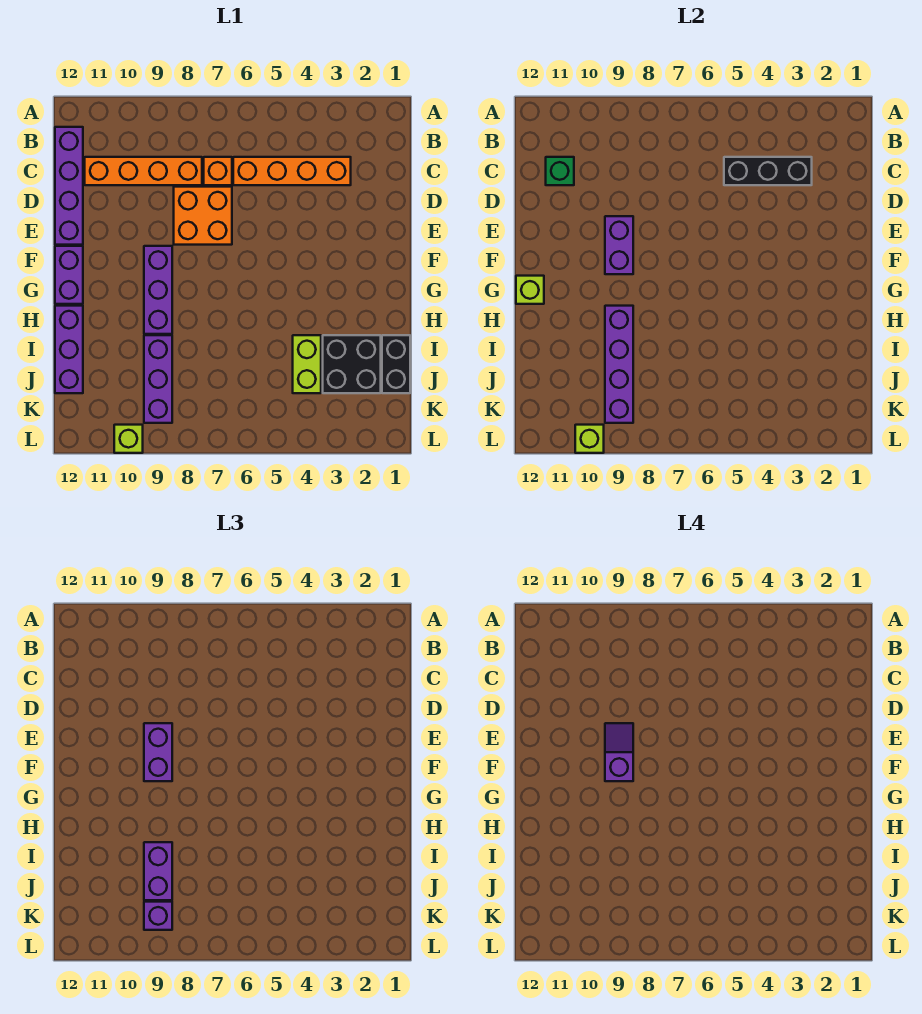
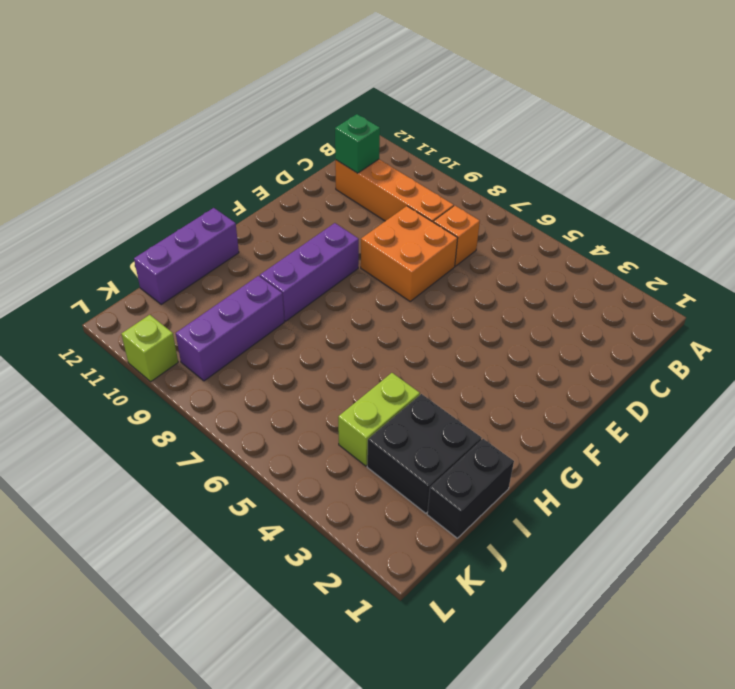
none -> purple brick B12:E12 level 1
none -> orange brick C3:C6 level 1
none -> purple brick F12:G12 level 1

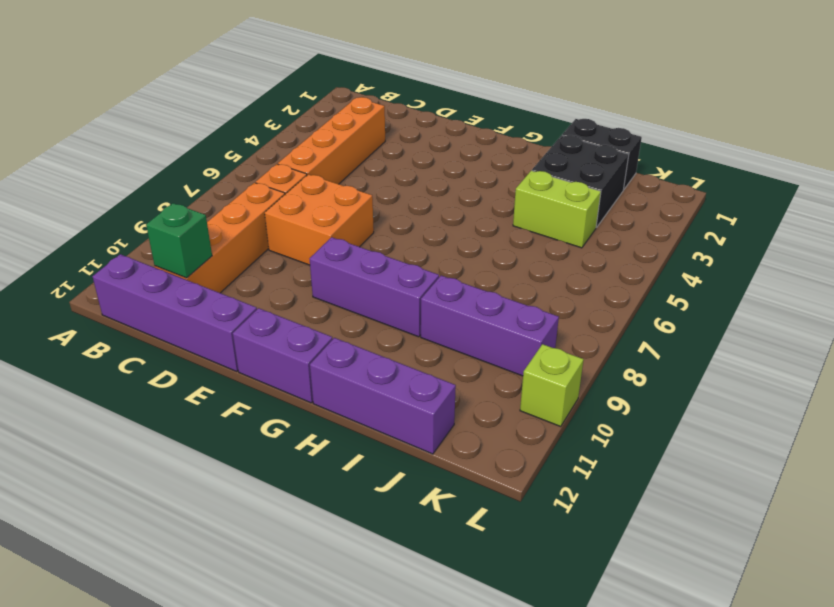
none -> black brick C3:C5 level 2
none -> purple brick E9:F9 level 2
none -> lime brick G12 level 2

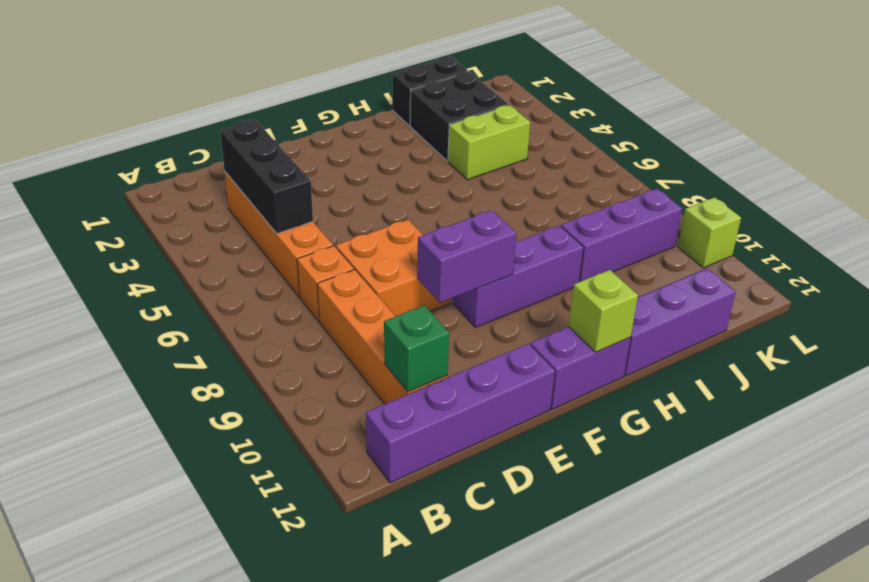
none -> purple brick H9:K9 level 2
none -> lime brick L10 level 2
none -> purple brick E9:F9 level 3

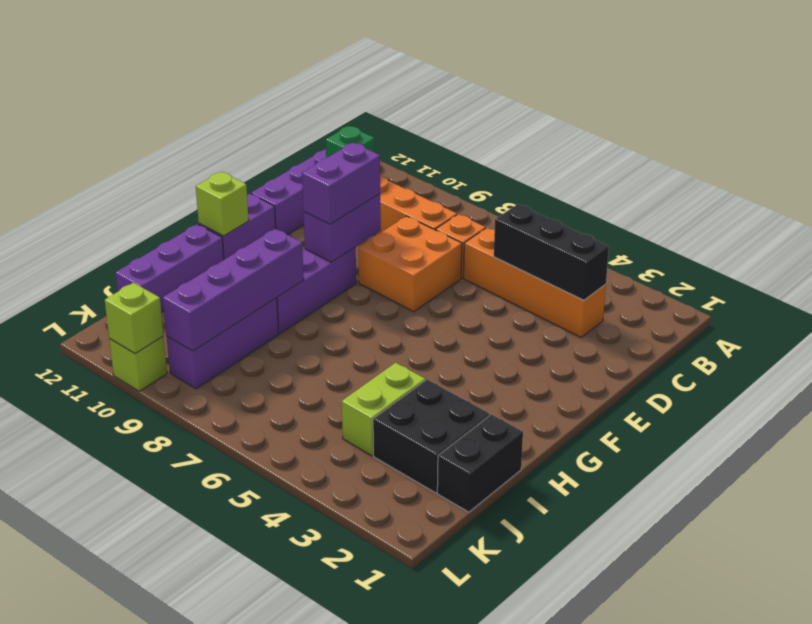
none -> purple brick I9:J9 level 3
none -> purple brick K9 level 3
none -> purple slope E9:F9 level 4 top F

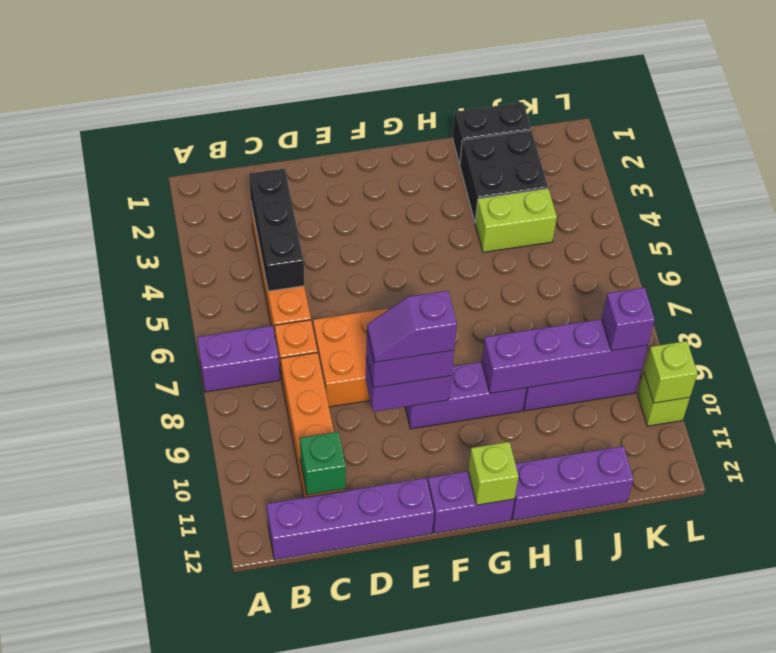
purple brick A7:B7 level 1 -> purple brick I9:J9 level 3

